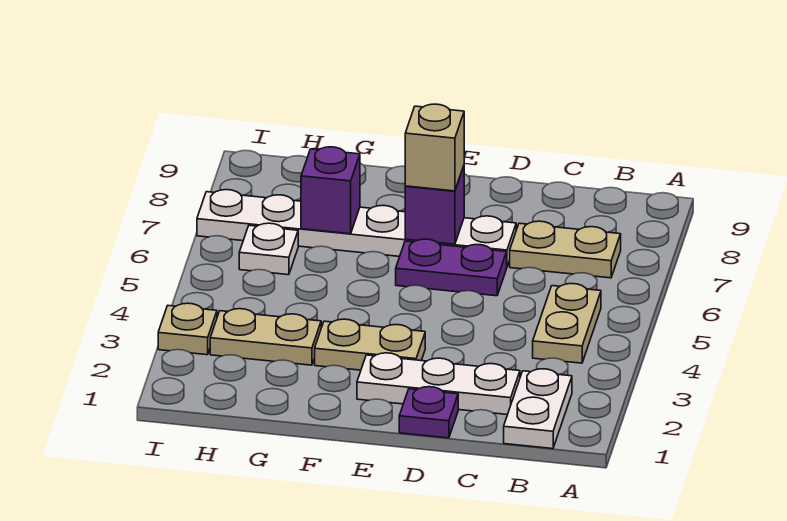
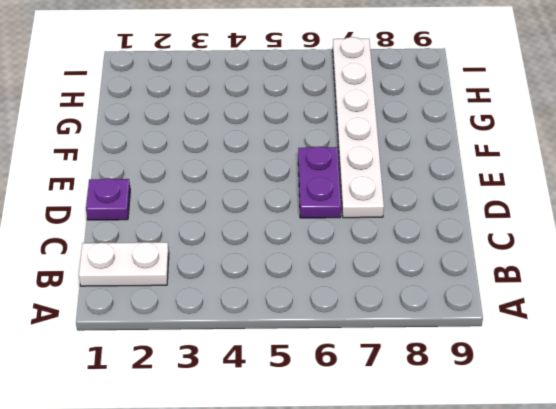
none -> tan plate B4:B5 level 1
none -> tan plate B7:C7 level 1
none -> white plate C2:E2 level 1

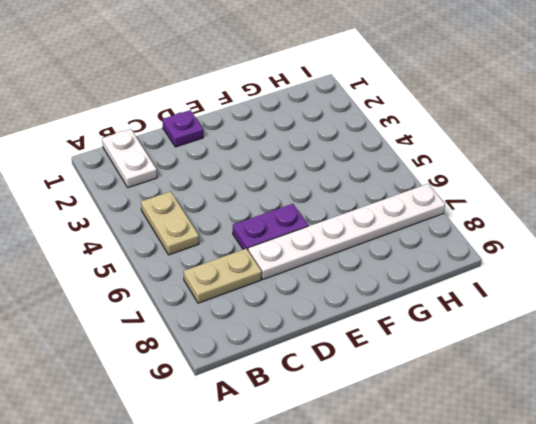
none -> white plate C2:E2 level 1
none -> tan plate E3:F3 level 1
none -> tan plate G3:H3 level 1

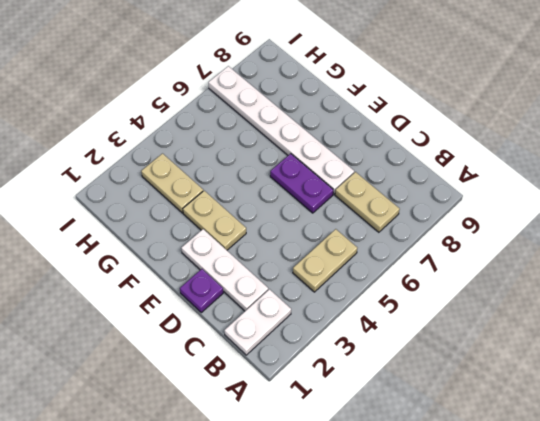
none -> white plate H6 level 1
none -> tan plate I3 level 1
none -> purple brick E7 level 2

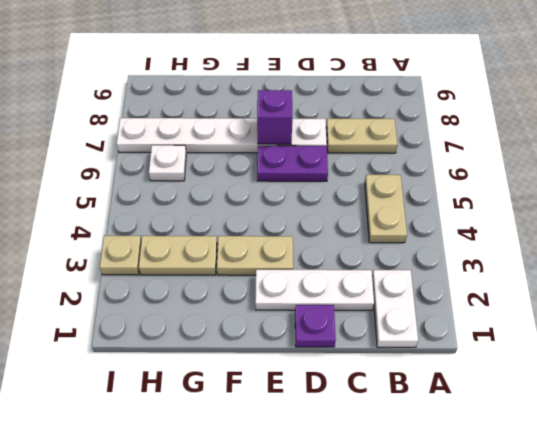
none -> purple brick G7 level 2
none -> tan brick E7 level 3

